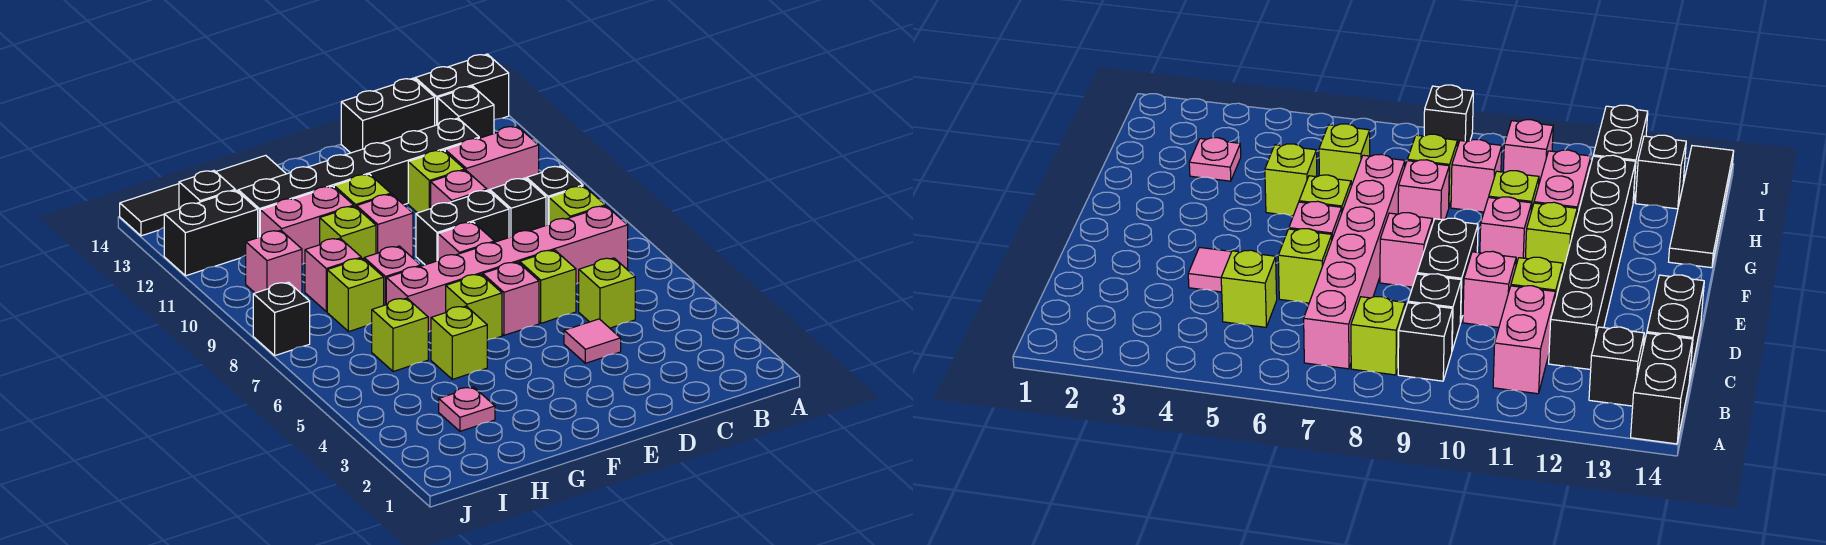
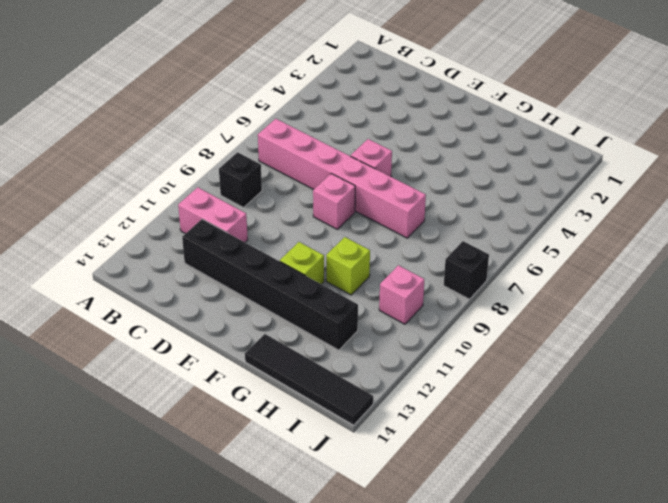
none -> black brick A14:B14 level 1
none -> lime brick B8 level 1
none -> black brick B13 level 1
none -> lime brick C5 level 1

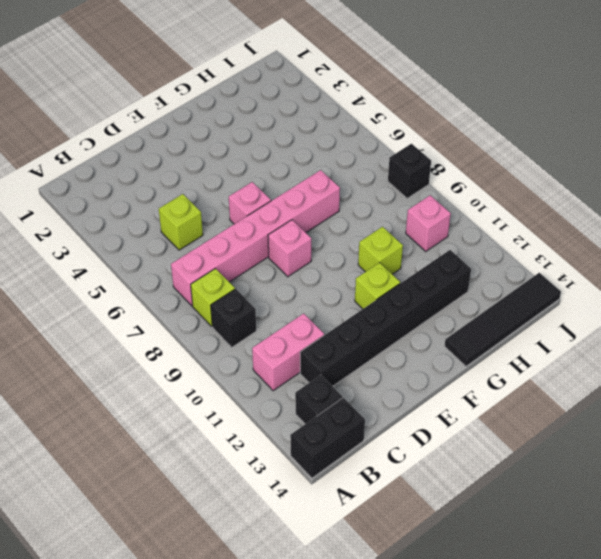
none -> black brick C9 level 1
none -> black brick C14:D14 level 1
none -> pink tile D4 level 1
none -> lime brick D6 level 1

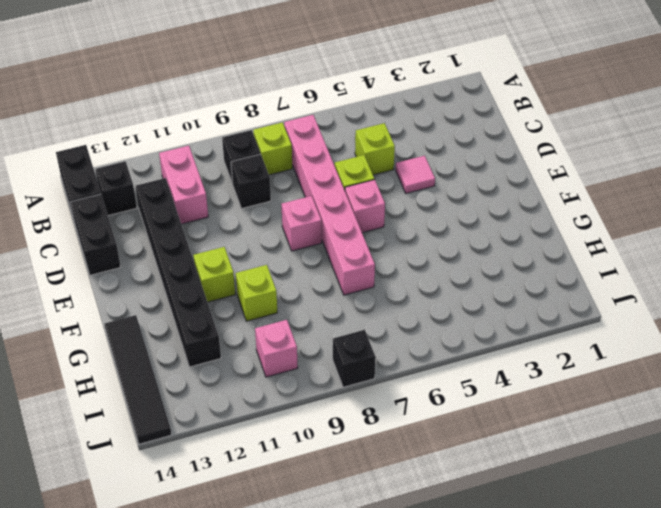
none -> black brick D9:E9 level 1
none -> pink brick D10 level 1
none -> lime brick D11 level 1
none -> lime brick F6 level 1

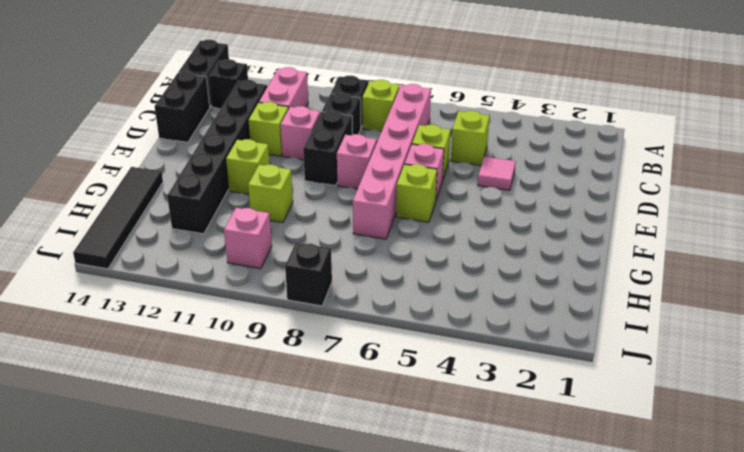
none -> pink brick F10 level 1
none -> lime brick G5 level 1
none -> pink brick G8 level 1
none -> pink brick G11:H11 level 1

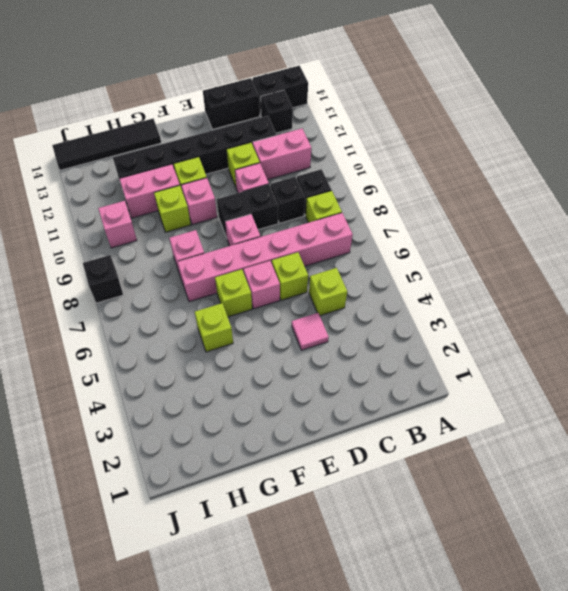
none -> pink plate H3 level 1
none -> lime brick H6 level 1
none -> lime brick H8 level 1
none -> pink brick H9 level 1

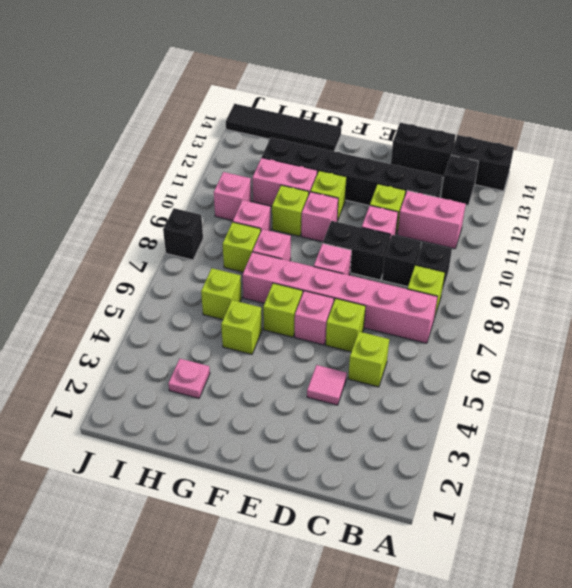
none -> black brick I12:J12 level 1
none -> black brick I13 level 1

